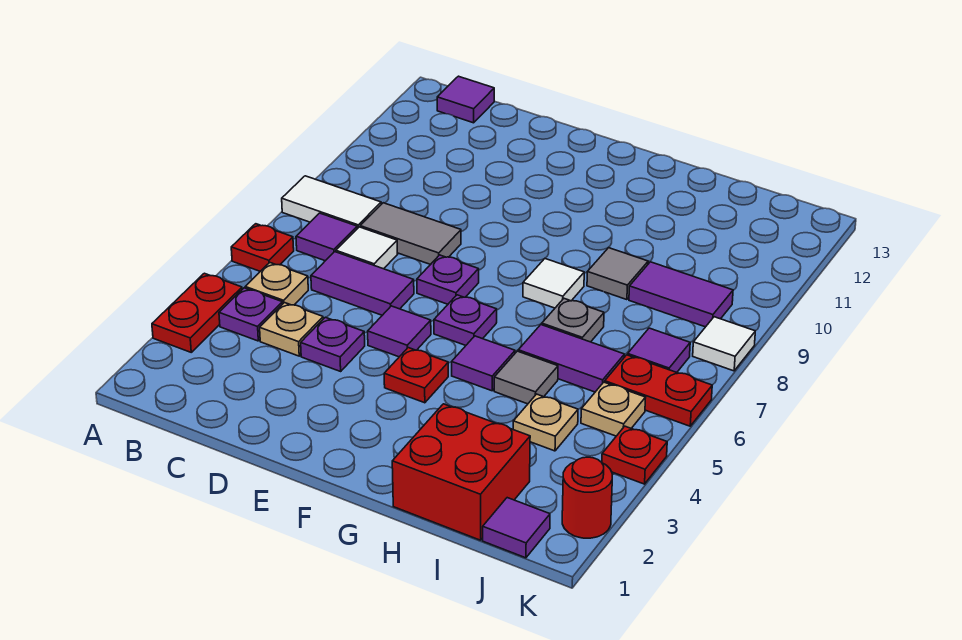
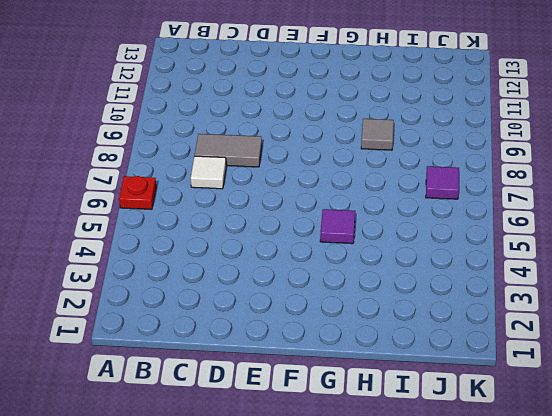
none -> red plate A3:A4 level 1
none -> white tile A8:B8 level 1
none -> purple plate B4 level 1
none -> tan plate B5 level 1

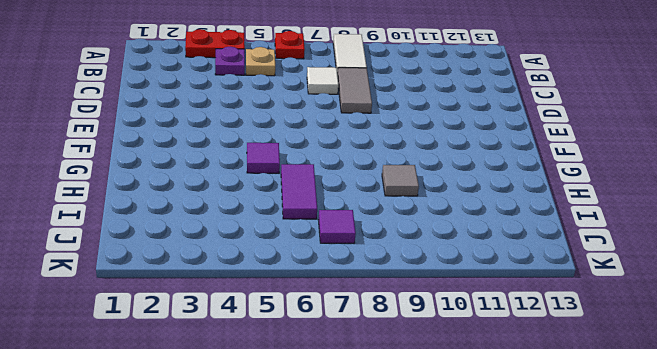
none -> purple tile B7 level 1
none -> purple tile B13 level 1
none -> tan plate C4 level 1
none -> purple tile C6:D6 level 1

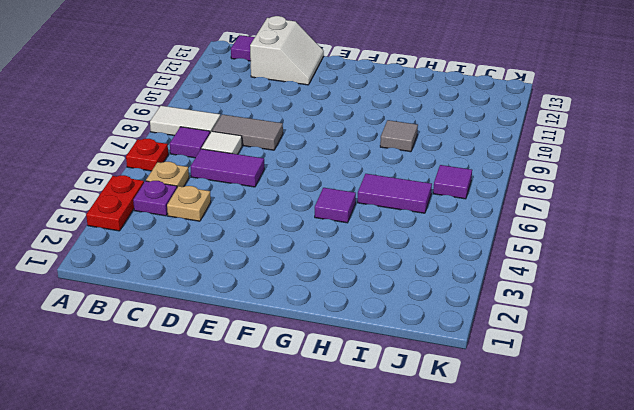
white slope C12:D13 level 1 top C -> none
none -> purple plate D4 level 1
none -> purple tile E5 level 1
none -> purple plate E7 level 1
none -> red plate F4 level 1

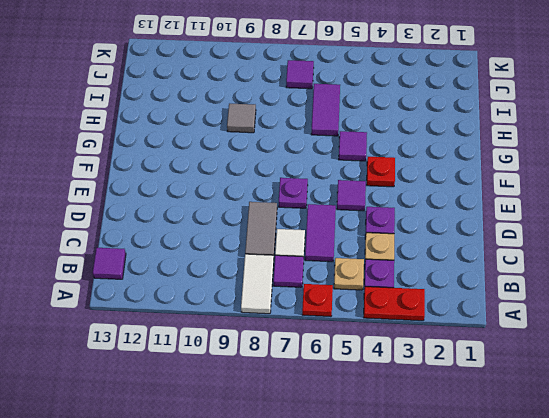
none -> purple plate F6 level 1
none -> white tile G8 level 1
none -> red brick H1:I2 level 1
none -> grey tile H5 level 1

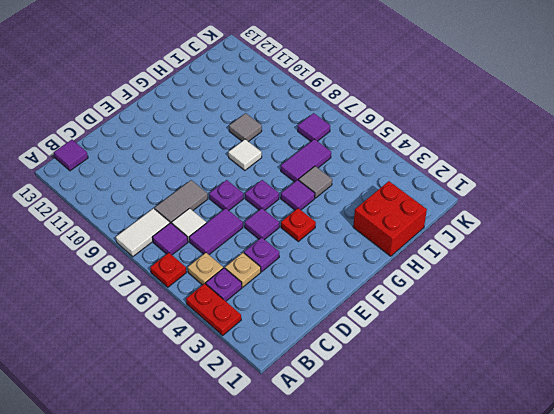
none -> grey plate H7 level 1
none -> tan plate I4 level 1
none -> purple tile I9:J9 level 1
none -> purple tile J1 level 1

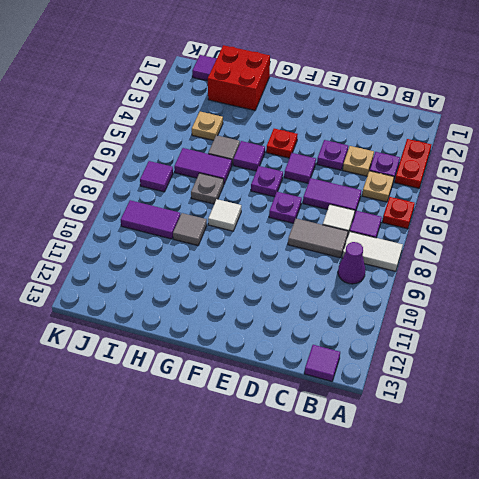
purple cone B9 level 1 -> none
none -> tan plate J5 level 1
none -> red plate J6:K6 level 1
none -> red round brick K2 level 1
none -> red plate K4 level 1

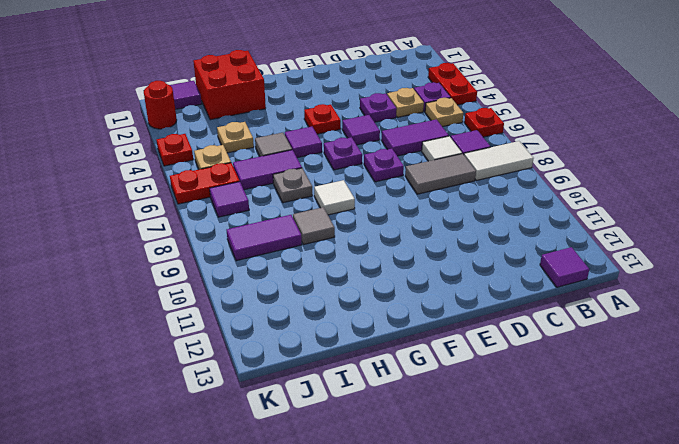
none -> white tile K8 level 1

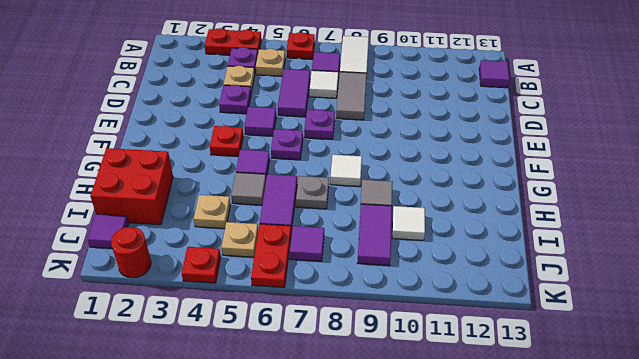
white tile I10 level 1 -> white tile K8 level 1

